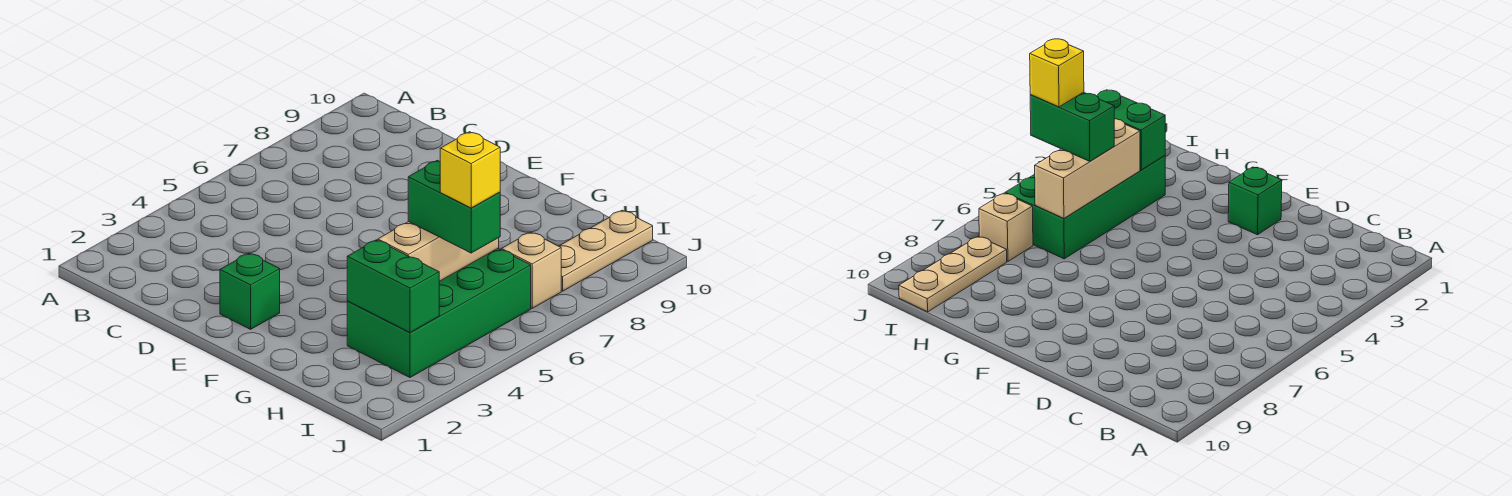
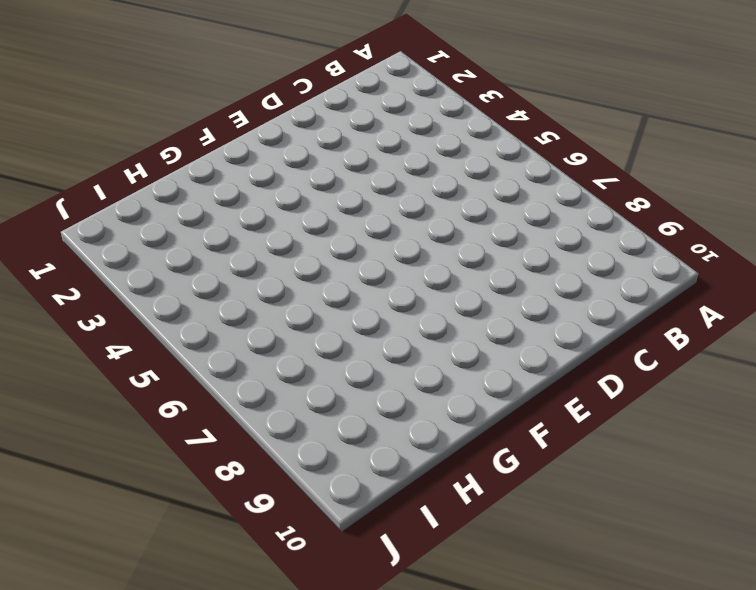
none -> green brick E2 level 1
none -> green brick H3:I6 level 1

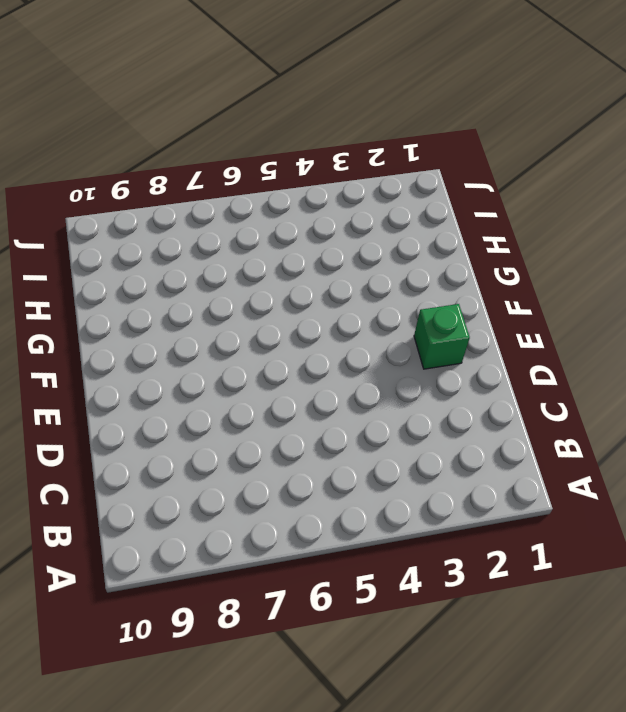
none -> green brick H3:I6 level 1
none -> tan brick I7 level 1

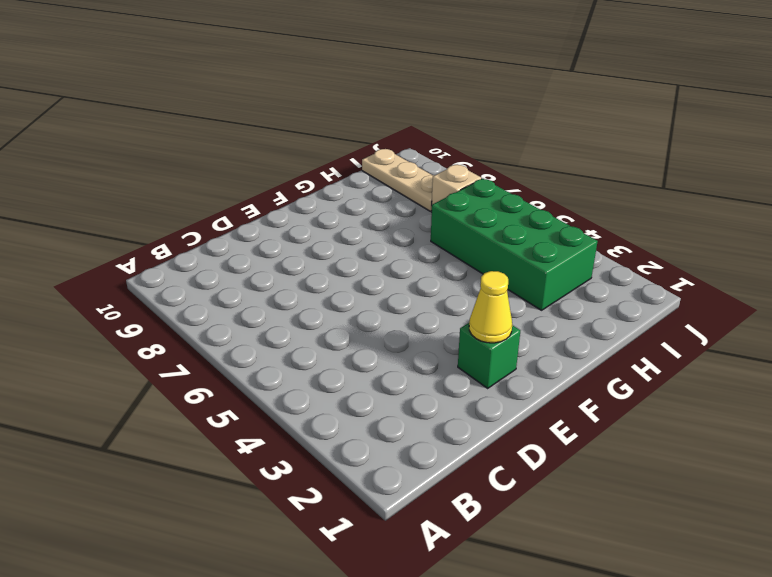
yellow cone E2 level 2 -> none
none -> green brick H3:I3 level 2
none -> tan brick H4:H6 level 2

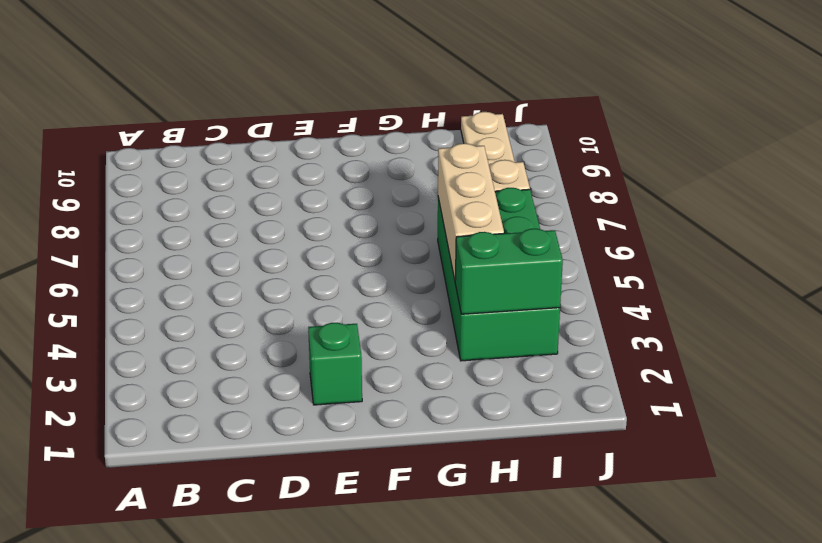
none -> green brick H5:I5 level 3
none -> yellow brick I5 level 4

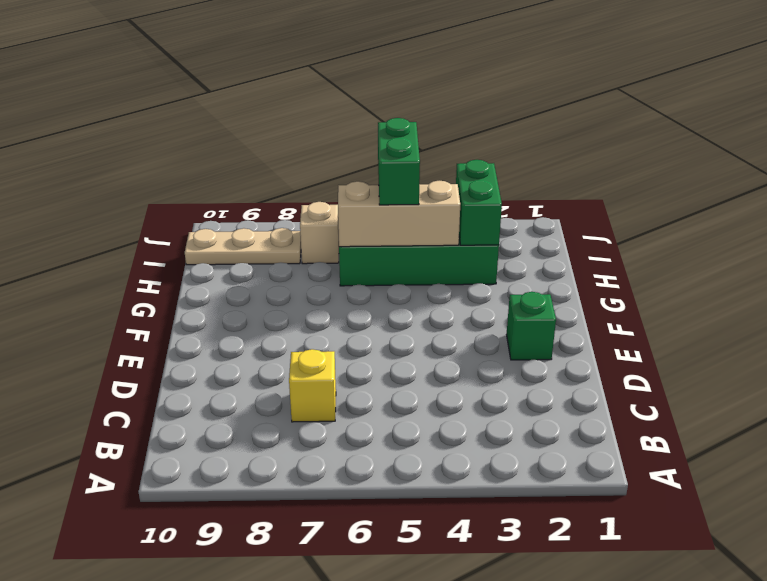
yellow brick C7 level 1 -> yellow brick I5 level 4

